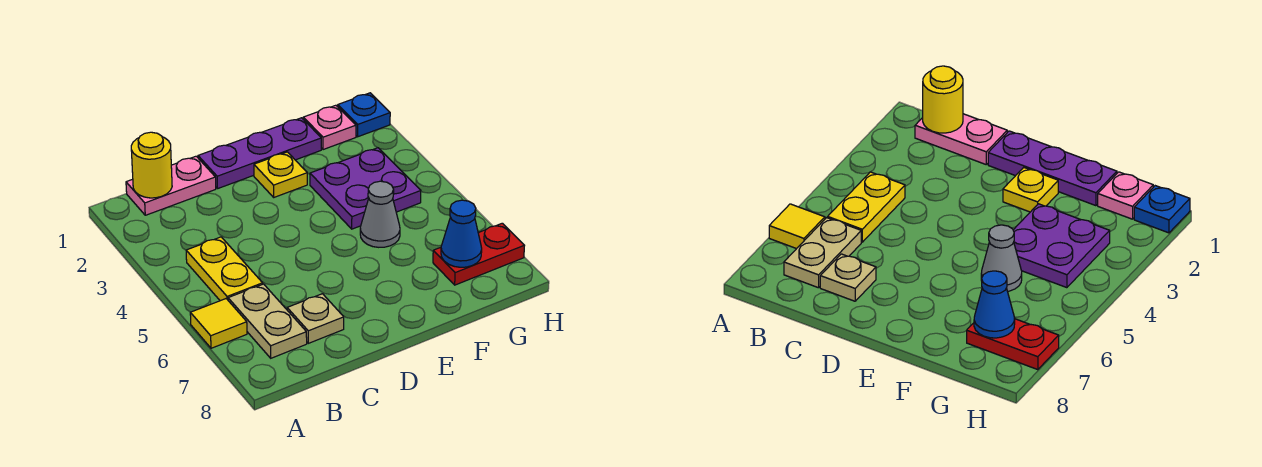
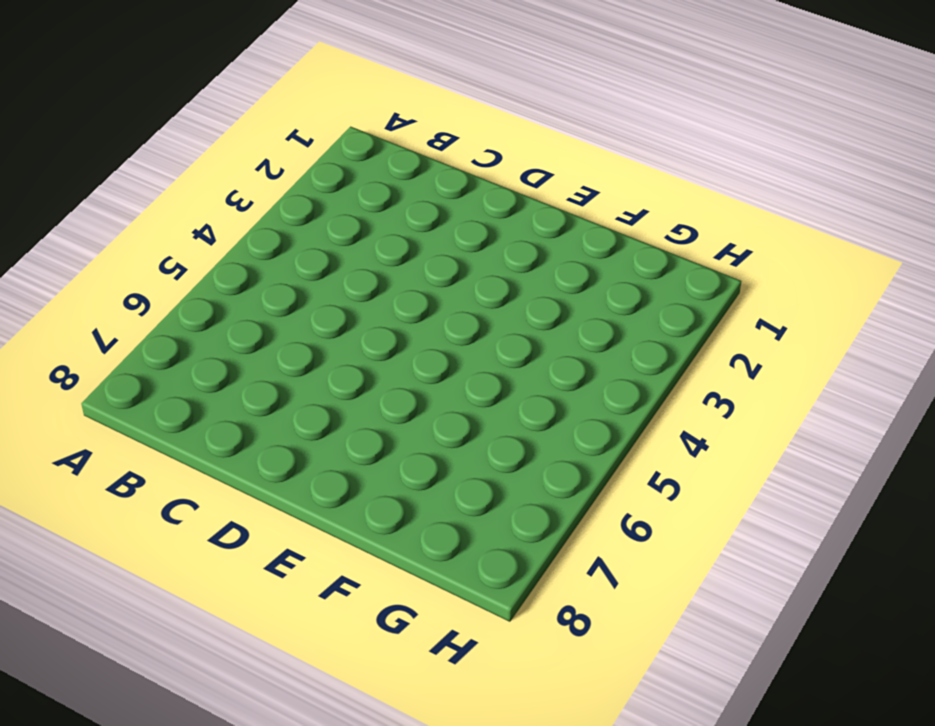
none -> yellow tile A6 level 1
none -> pink plate B1:C1 level 1
none -> yellow plate B4:B5 level 1

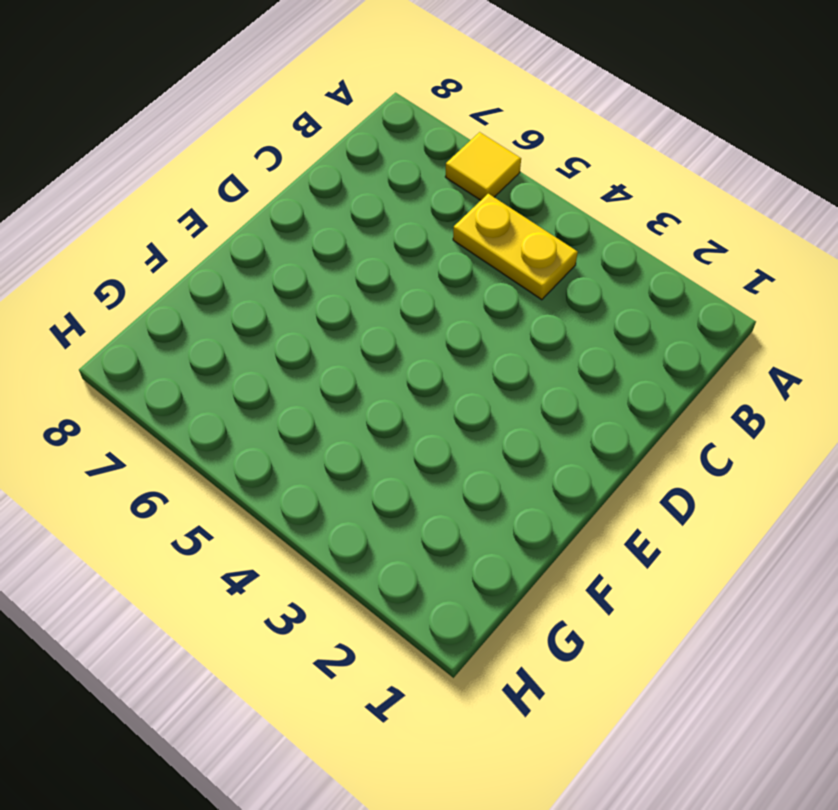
none -> pink plate B1:C1 level 1
none -> tan plate B6:B7 level 1
none -> tan plate C7 level 1

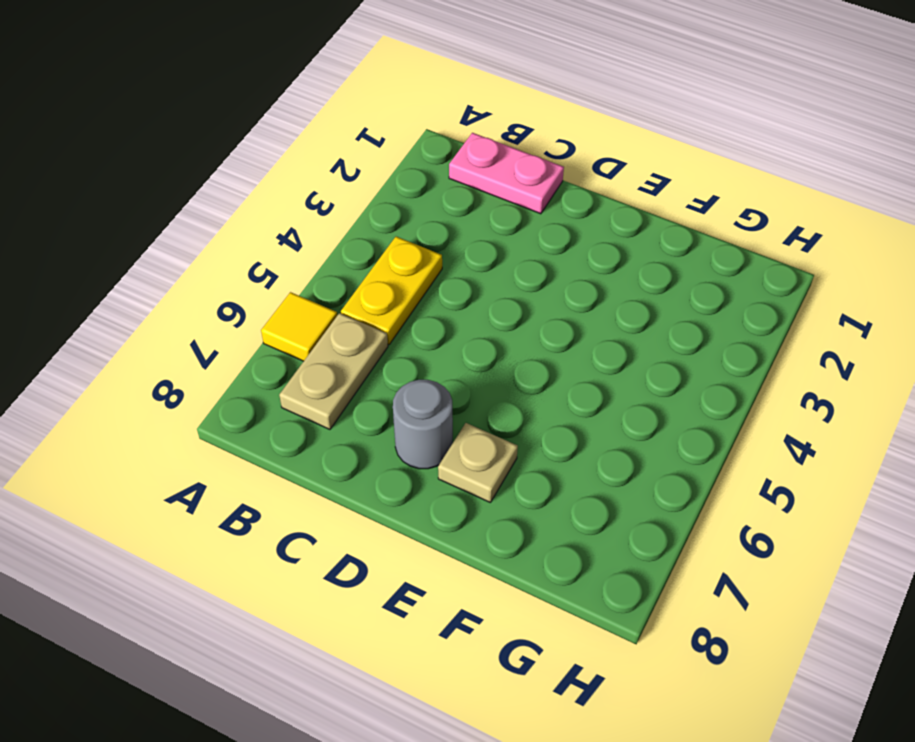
grey round brick D7 level 1 -> none
tan plate E7 level 1 -> tan plate C7 level 1
none -> purple plate D1:F1 level 1
none -> yellow plate E2 level 1
none -> purple plate F3:G4 level 1

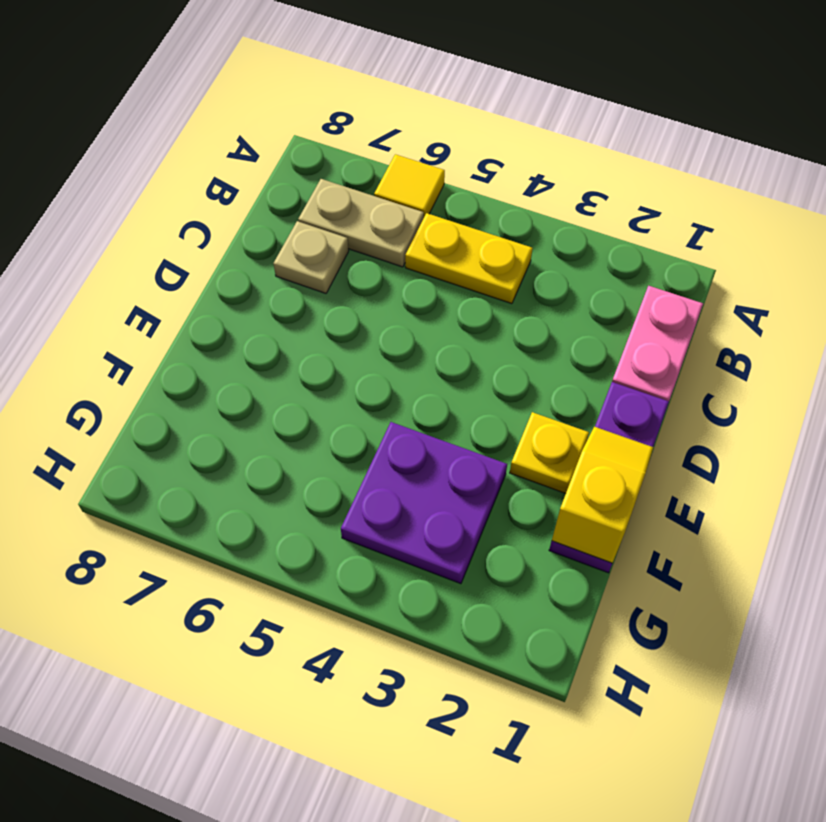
yellow slope E1:F1 level 2 top F -> none
none -> grey cone F5 level 1
none -> pink plate G1 level 1
none -> red plate G7:H7 level 1

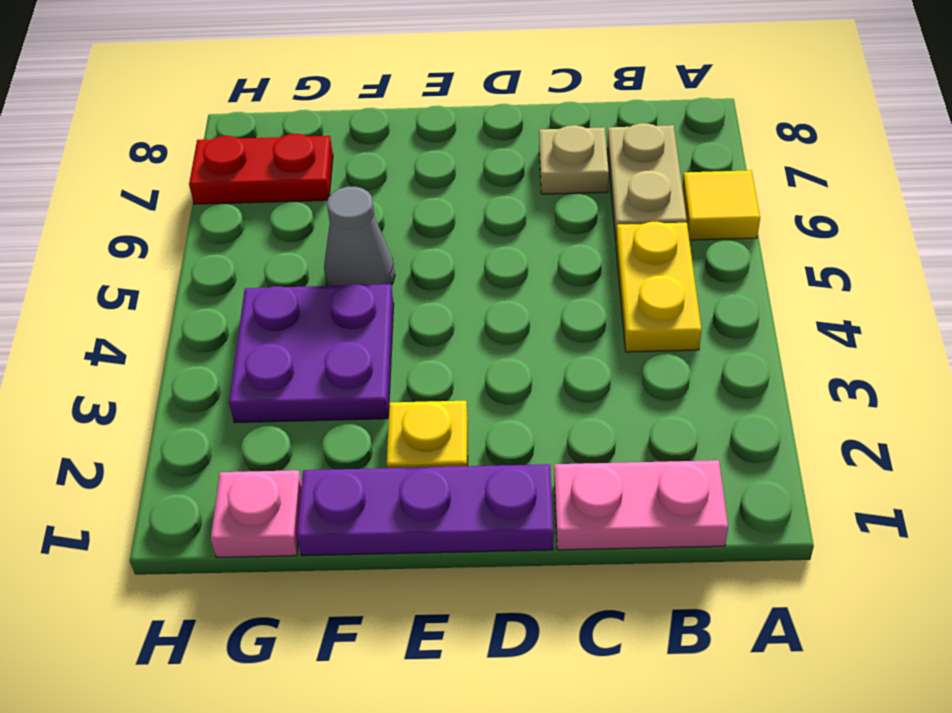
none -> blue plate H1 level 1
none -> yellow round brick B1 level 2
none -> blue cone G7 level 2

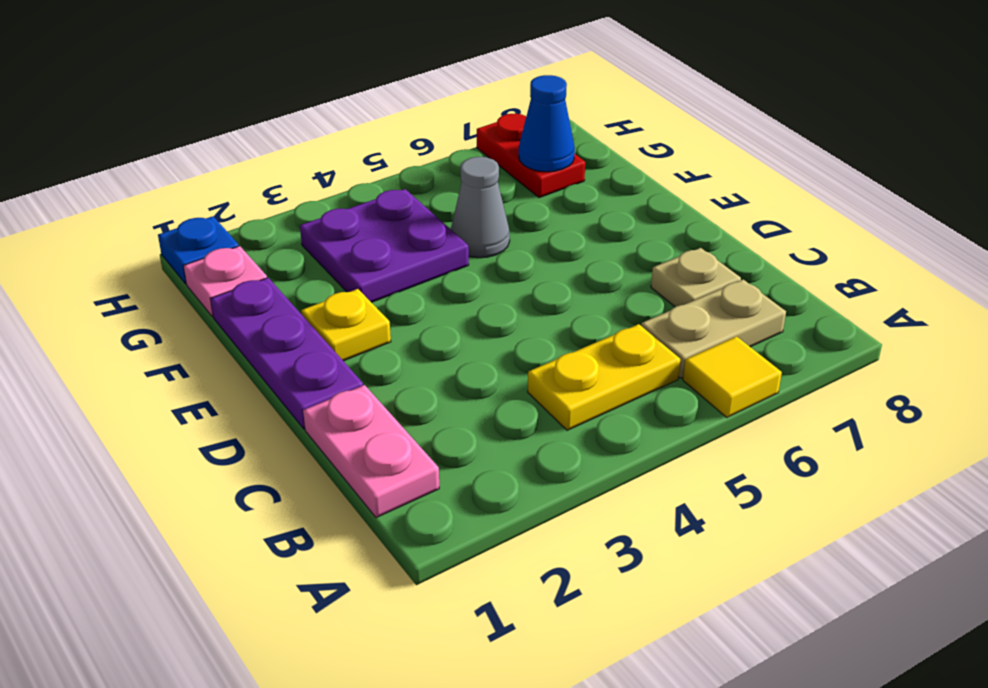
none -> yellow round brick B1 level 2

